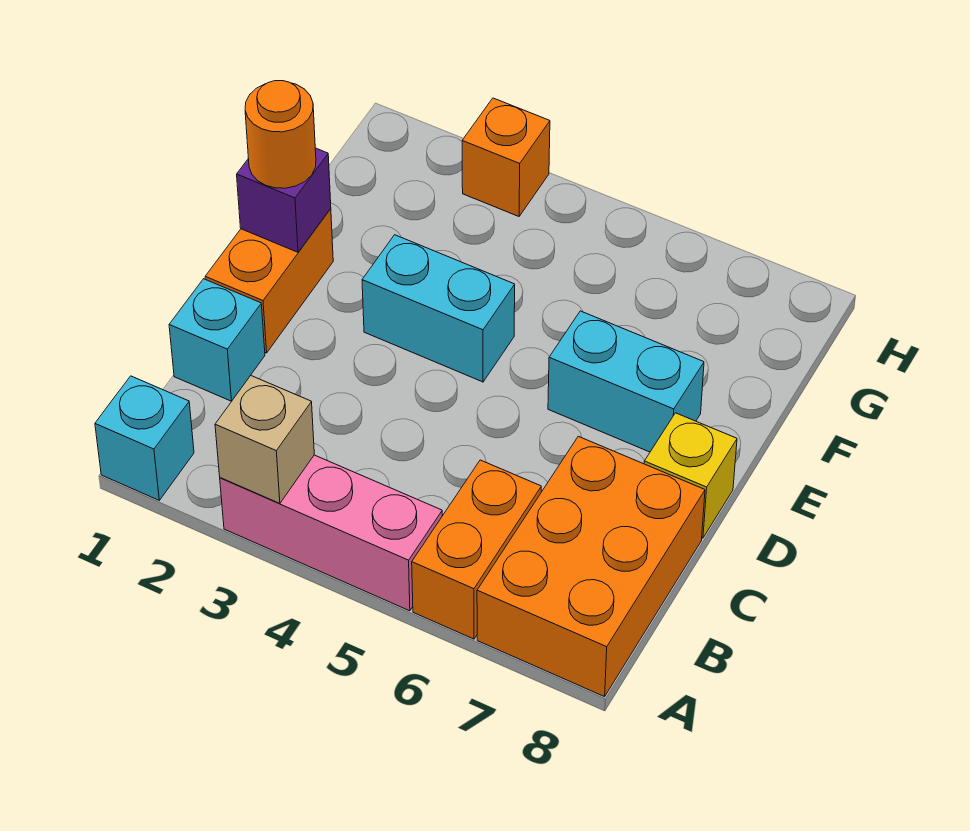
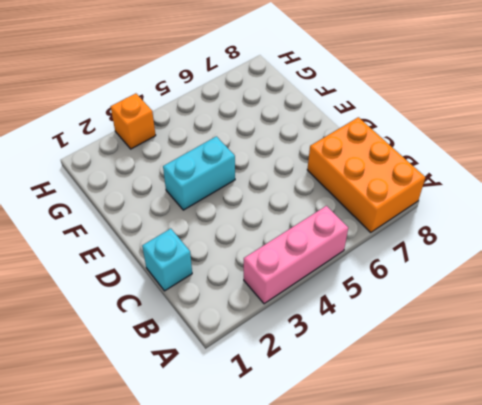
none -> cyan brick A1 level 1
none -> orange brick A6:B6 level 1
none -> orange brick D1:E1 level 1

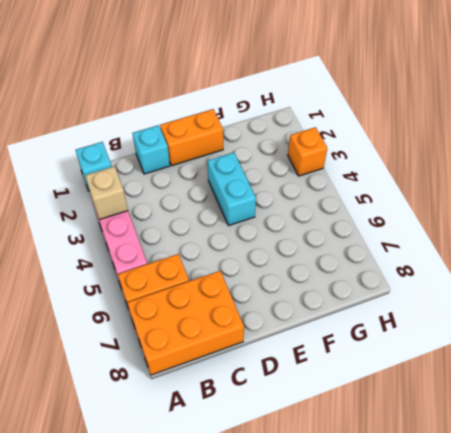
none -> yellow brick D8 level 1
none -> cyan brick E6:E7 level 1
none -> purple brick E1 level 2

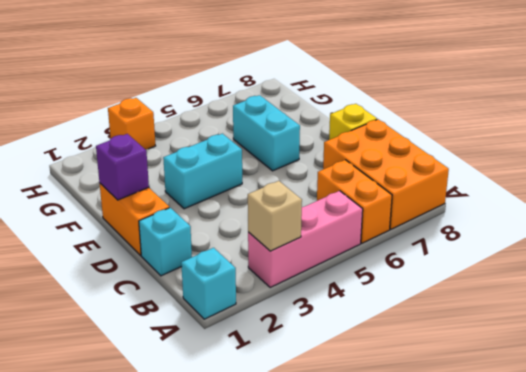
cyan brick E6:F6 level 1 -> cyan brick E6:E7 level 1
none -> orange round brick E1 level 3

